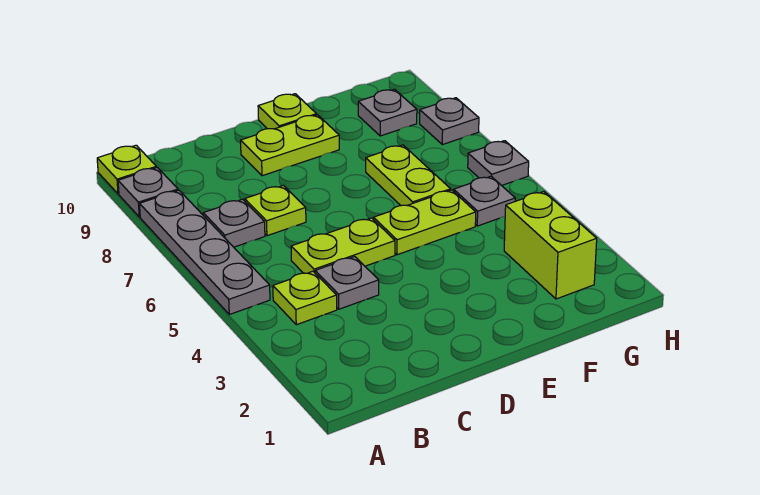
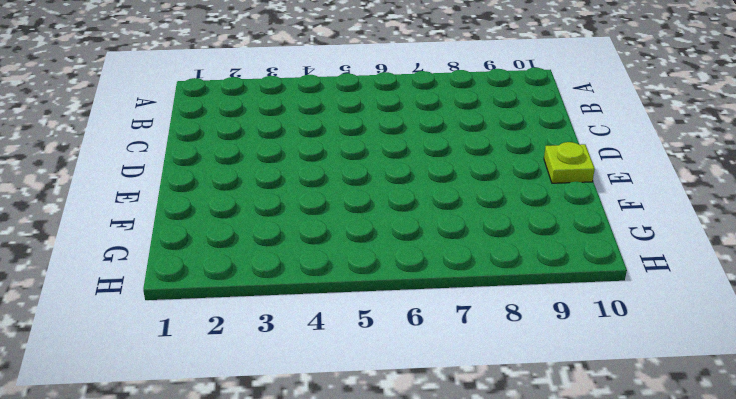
none -> grey plate A5:A8 level 1
none -> grey plate A9 level 1
none -> lime plate A10 level 1

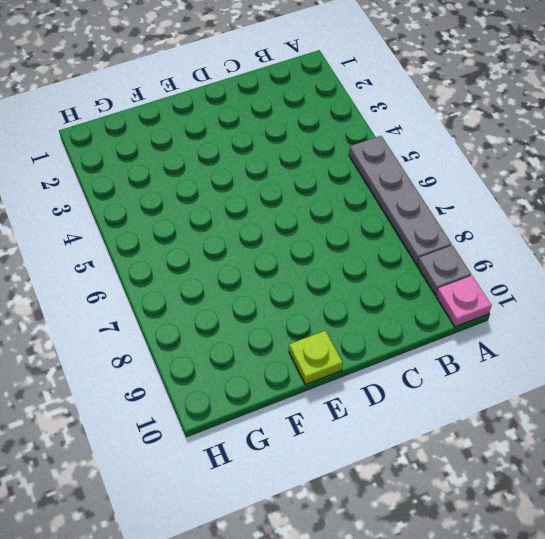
pink plate A10 level 1 -> lime plate A10 level 1
none -> lime plate B4 level 1
none -> grey plate B7 level 1
none -> grey plate C4 level 1

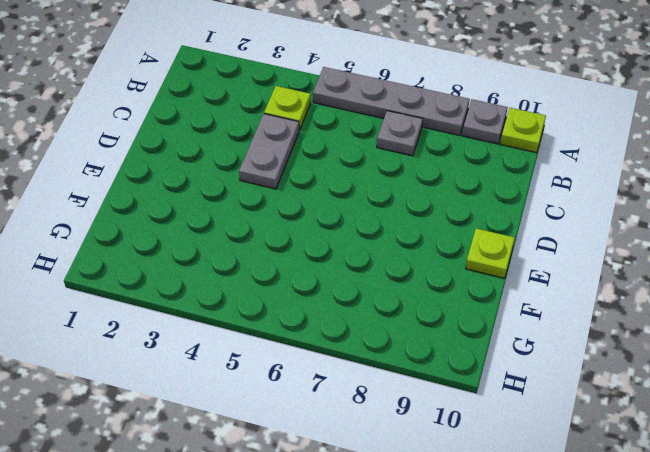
grey plate C4:D4 level 1 -> grey plate C4 level 1
none -> lime plate C5:D5 level 1
none -> lime plate C7 level 1
none -> lime plate D9:E9 level 1

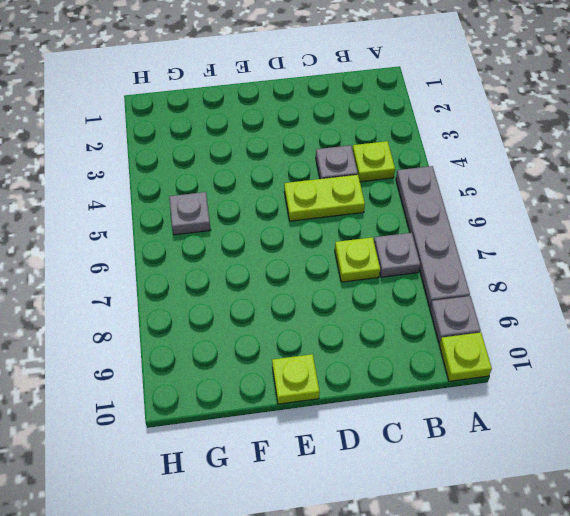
none -> lime plate D9:E9 level 1
none -> lime plate E5:F5 level 1
none -> lime plate F6:F7 level 1

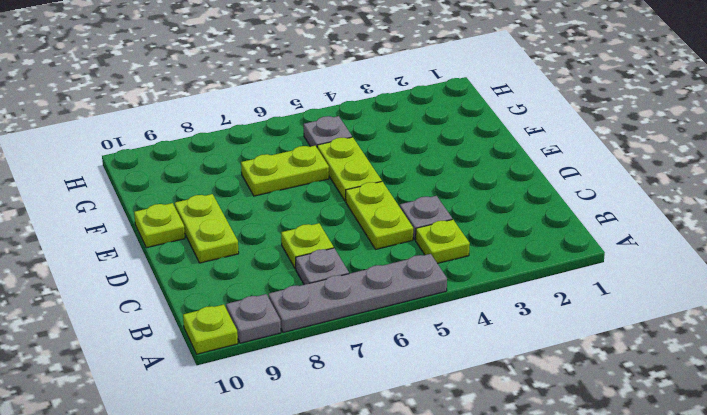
none -> lime brick G2:G3 level 1
none -> grey plate G9 level 1
none -> grey plate H6 level 1

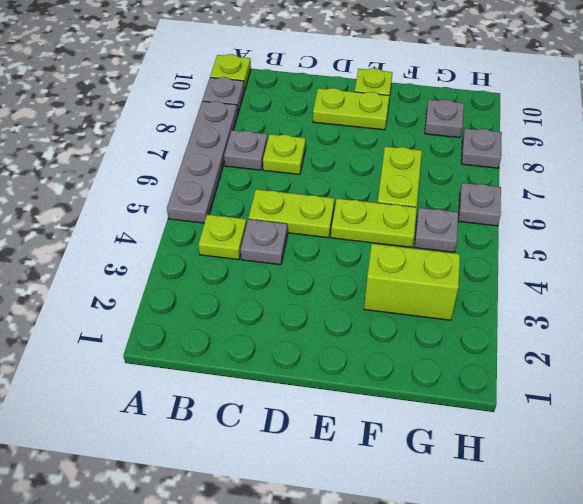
lime brick F3:G3 level 1 -> lime brick G2:G3 level 1

